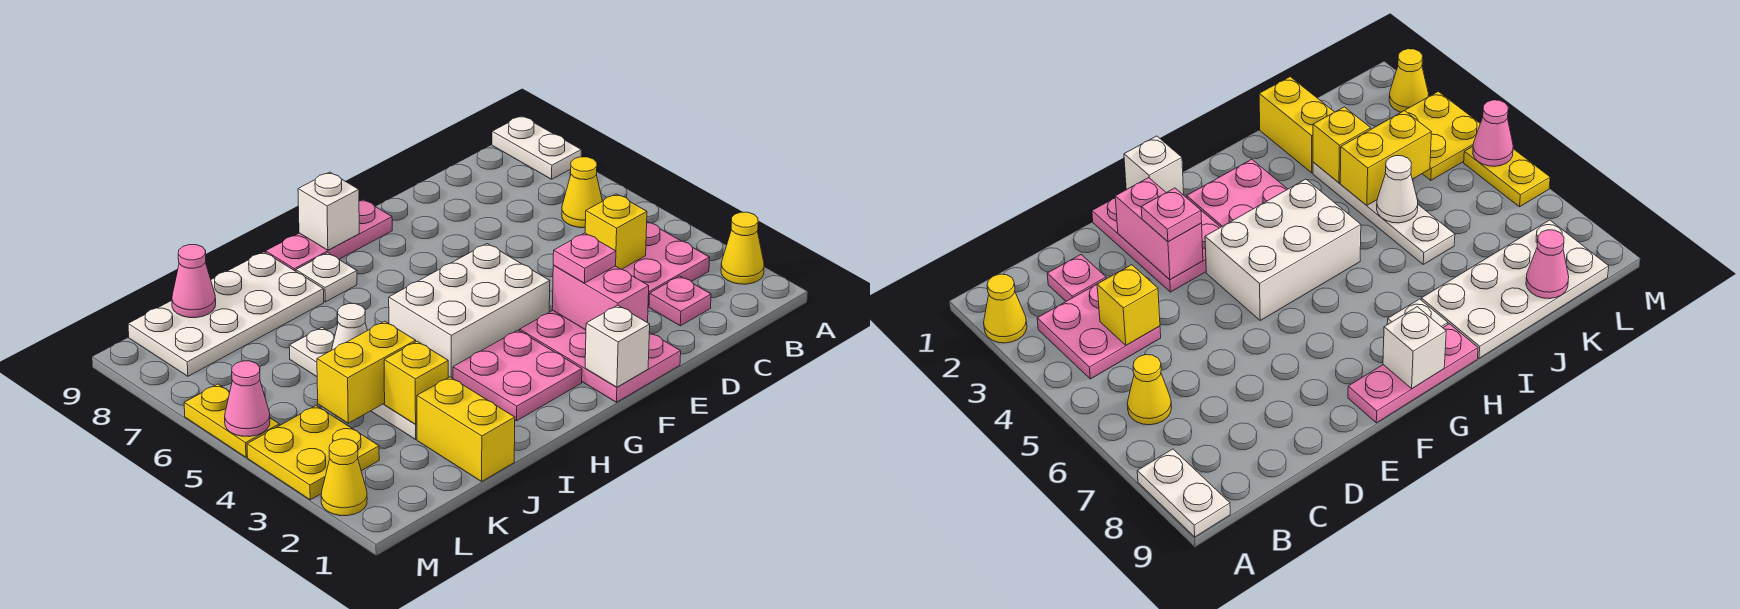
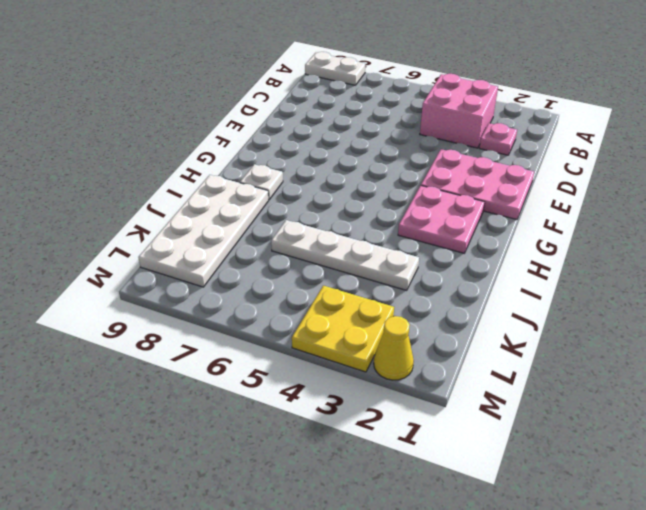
pink brick B3:C4 level 1 -> pink plate B3:C4 level 1
none -> yellow cone A2 level 1
none -> yellow cone B6 level 1
none -> white brick F4:H5 level 1

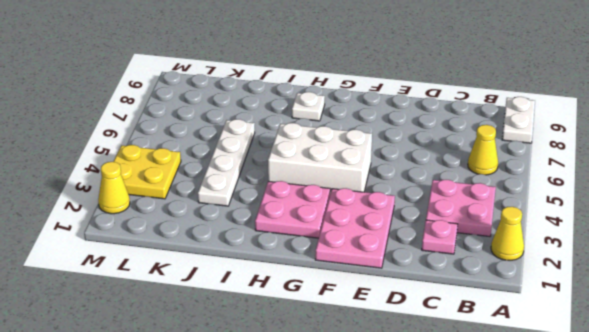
none -> pink plate F9:H9 level 1
none -> white plate I8:L9 level 1
none -> yellow brick J1:J2 level 1

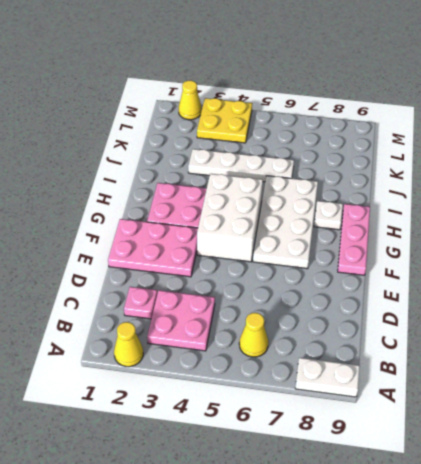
white plate F6:I7 level 1 -> white plate I8:L9 level 1
none -> yellow brick J1:J2 level 1
none -> yellow plate M5:M6 level 1
none -> yellow brick C4 level 2

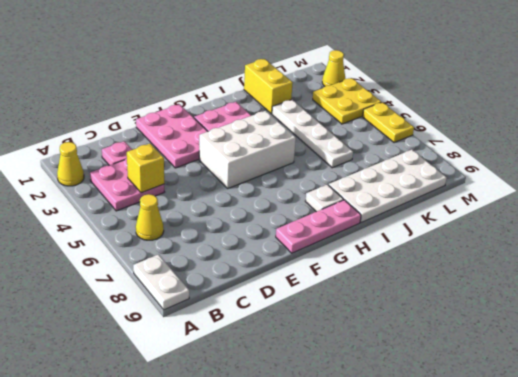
none -> pink brick E2:E3 level 2
none -> white brick F1 level 2
none -> white brick G9 level 2

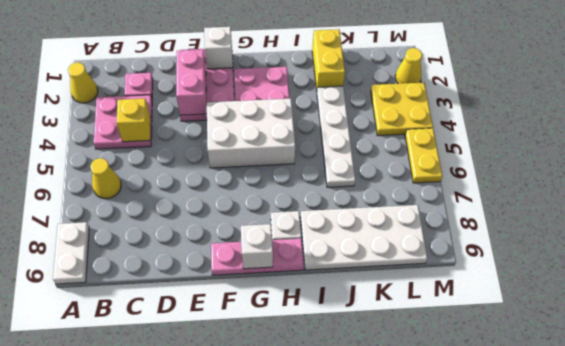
none -> yellow brick J3 level 2
none -> yellow brick J4:K4 level 2
none -> white cone J5 level 2

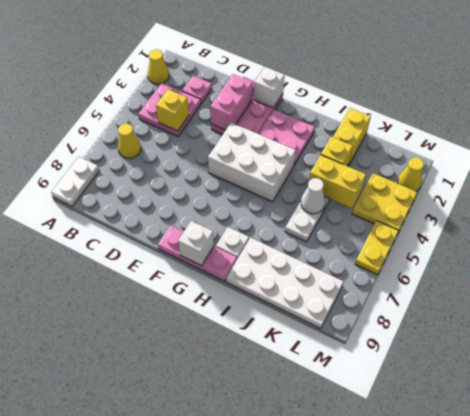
none -> pink cone K9 level 2
none -> pink cone M5 level 2
none -> pink plate E3 level 3

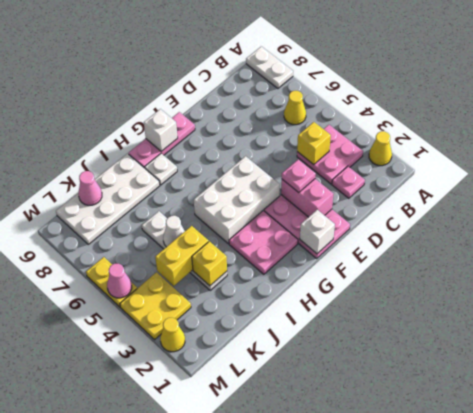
none -> yellow brick J1:J2 level 1

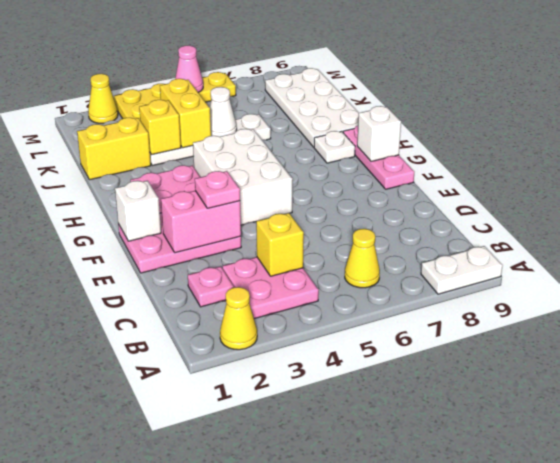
none -> pink cone K9 level 2

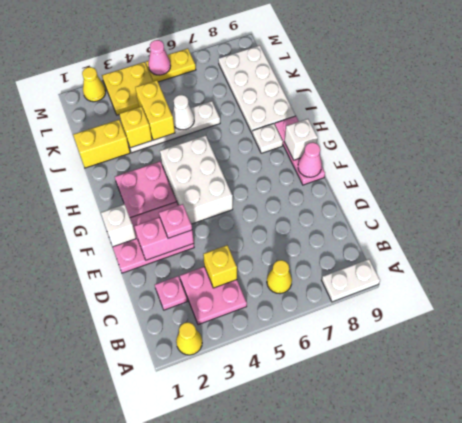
pink cone F9 level 2 -> pink cone K9 level 2

